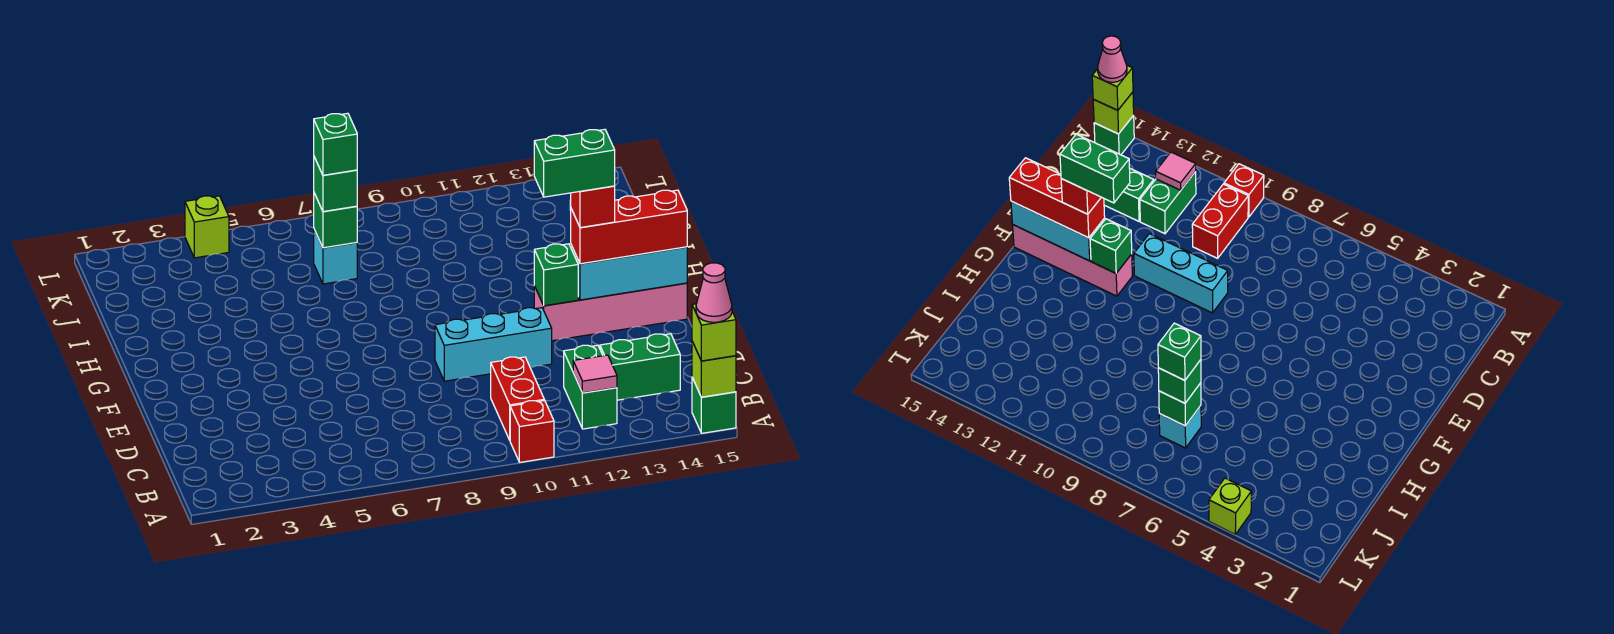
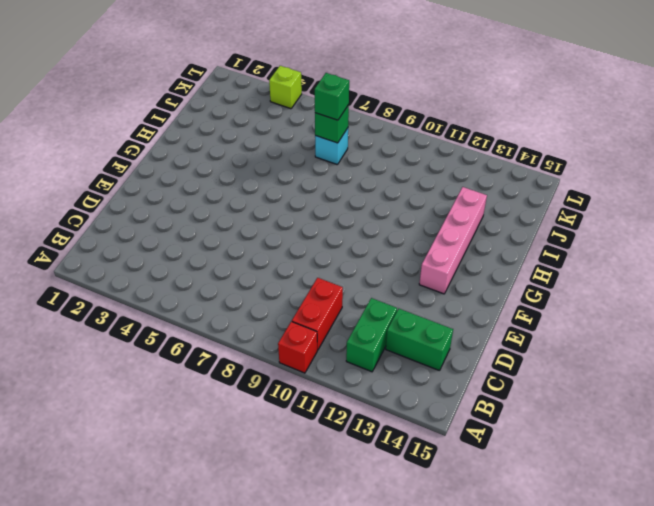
pink brick F13:I13 level 1 -> pink brick F12:F15 level 1
none -> green brick A15 level 1
none -> cyan brick E9:E11 level 1
none -> lime brick A15 level 2

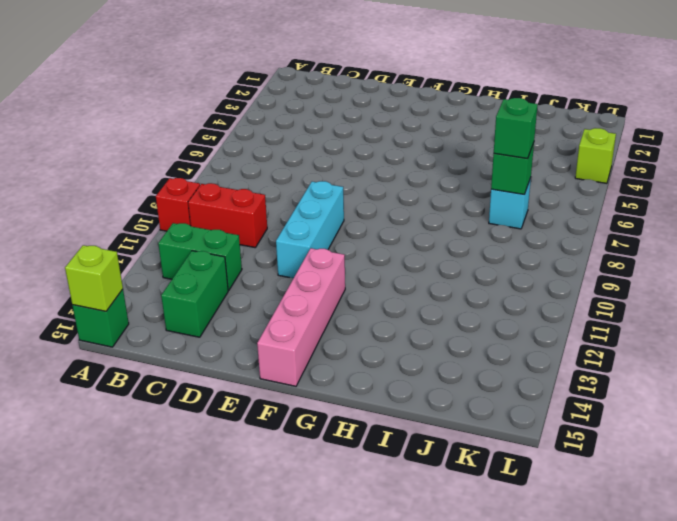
none -> pink tile B12 level 2
none -> green brick F12 level 2
none -> cyan brick F13:F15 level 2

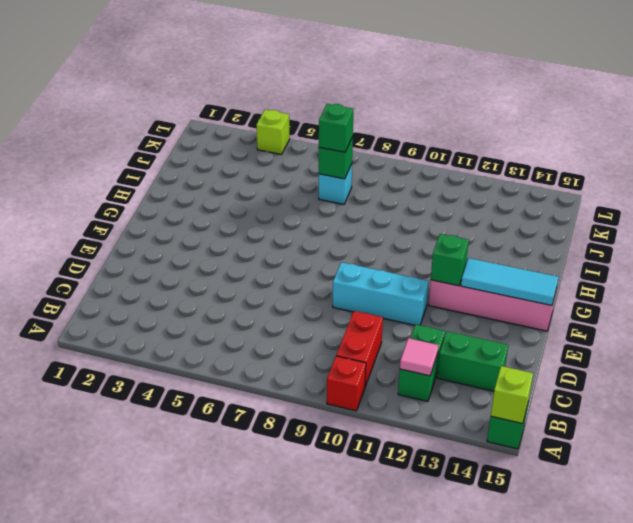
cyan tile F13:F15 level 2 -> cyan brick F13:F15 level 2
none -> lime brick A15 level 3
none -> red brick F13:F15 level 3
none -> pink cone A15 level 4

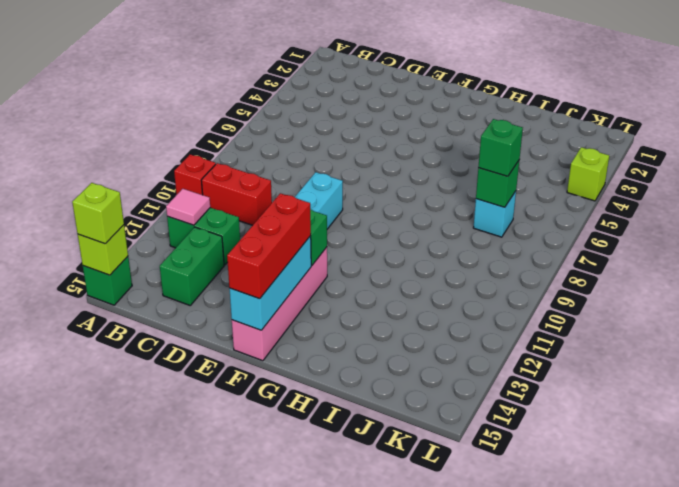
none -> pink cone A15 level 4
none -> red brick F13 level 4
none -> green brick J7 level 4

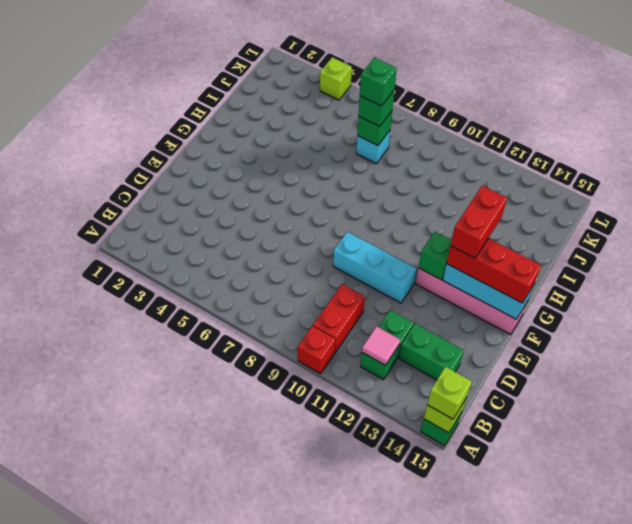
red brick F13:G13 level 4 -> red brick F13 level 4
none -> pink cone A15 level 4
none -> green brick F12:F13 level 5

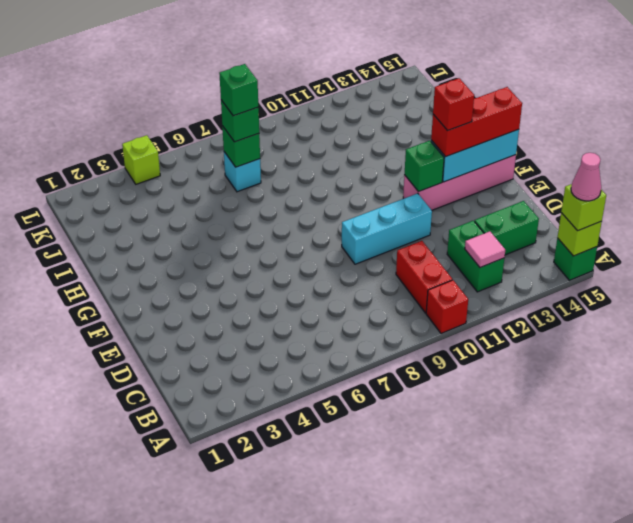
none -> green brick F12:F13 level 5

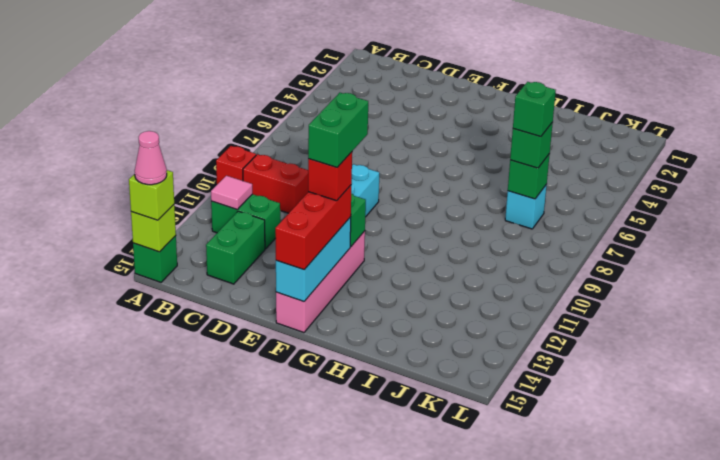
none -> lime brick L4 level 1

